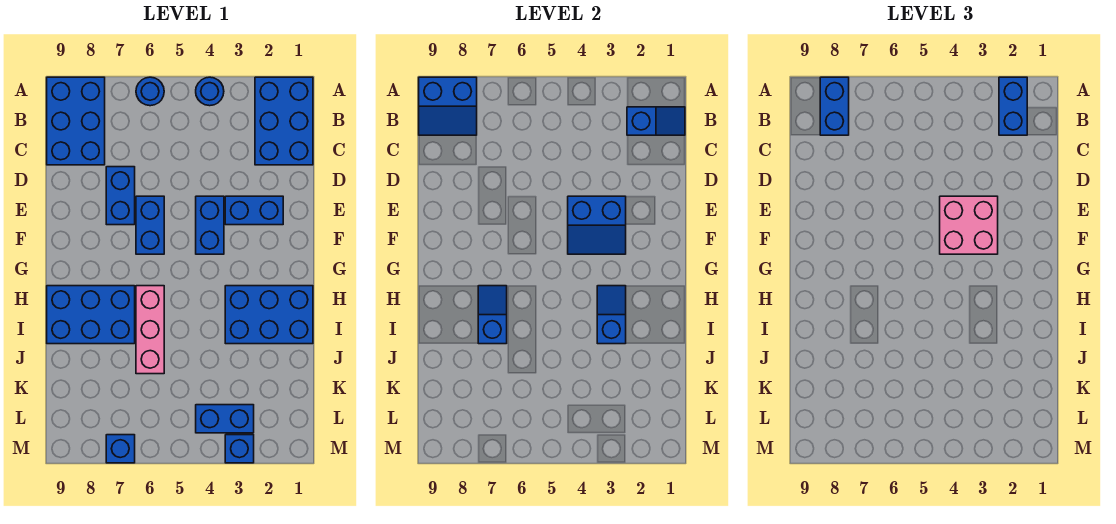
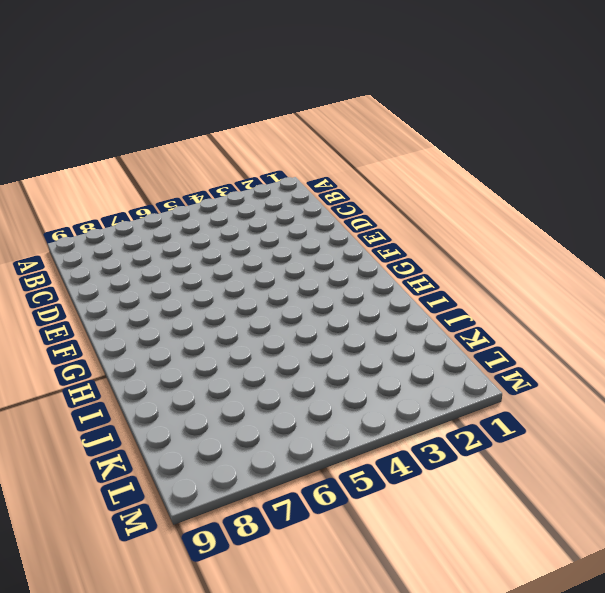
none -> blue brick A1:C2 level 1
none -> blue round brick A4 level 1
none -> blue round brick A6 level 1

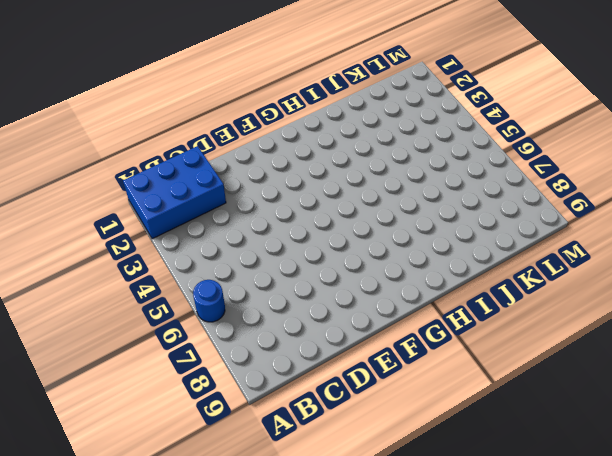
none -> blue round brick A4 level 1
none -> blue brick A8:C9 level 1
none -> blue brick D7:E7 level 1

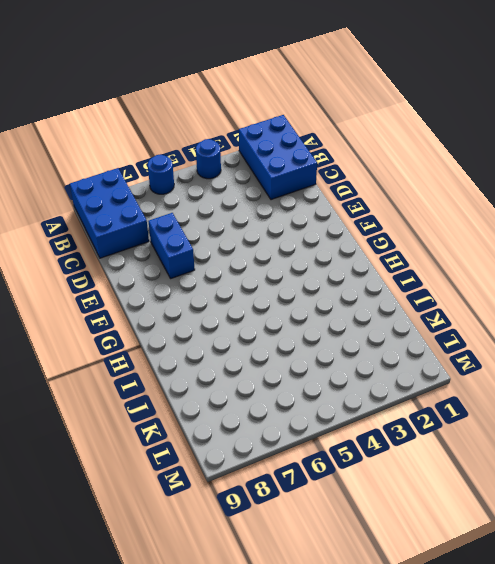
none -> blue brick E2:E3 level 1
none -> blue brick E4:F4 level 1
none -> blue brick E6:F6 level 1

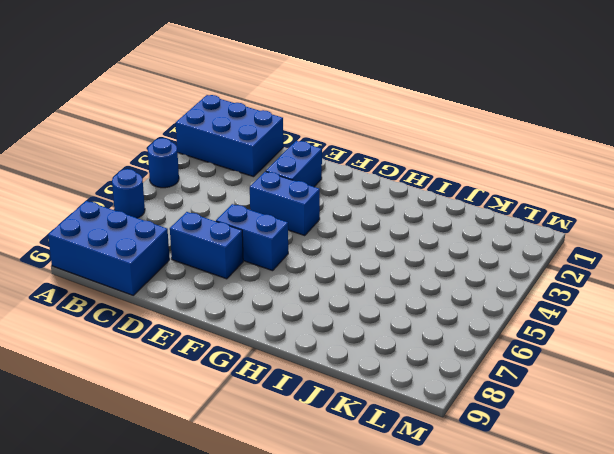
none -> blue brick H1:I3 level 1
none -> pink brick H6:J6 level 1
none -> blue brick H7:I9 level 1

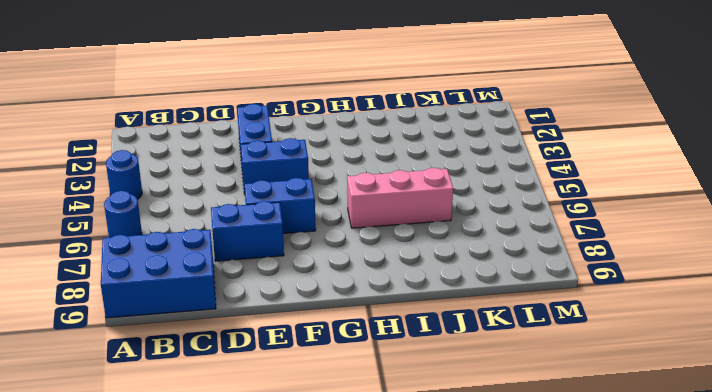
none -> blue brick A1:C2 level 1
none -> blue brick H1:I3 level 1
none -> blue brick H7:I9 level 1

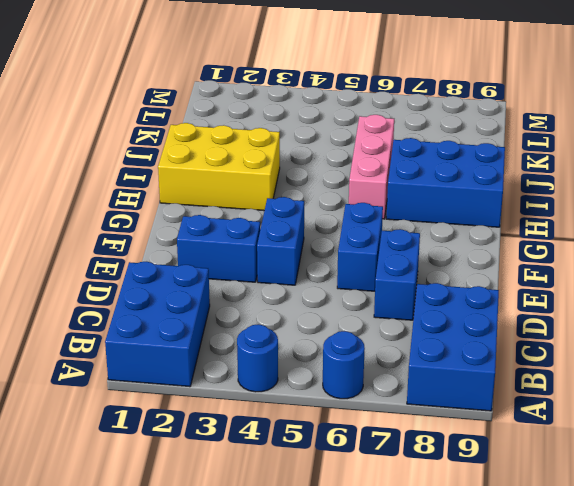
yellow brick H1:I3 level 1 -> blue brick H1:I3 level 1
none -> blue brick L3:L4 level 1
none -> blue brick M3 level 1
none -> blue brick M7 level 1

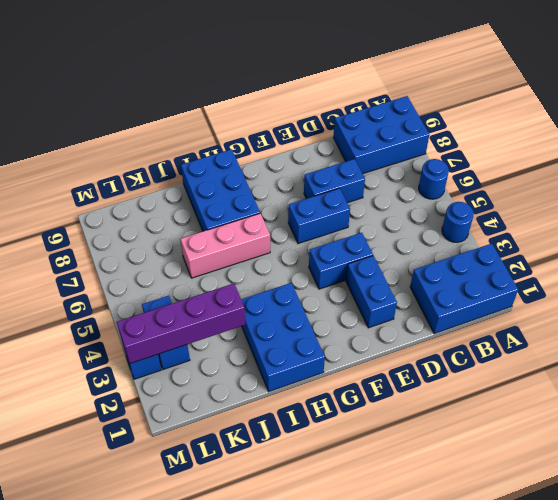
purple brick J3:M3 level 2 -> none
none -> blue brick M7 level 1
none -> blue slope A8:B9 level 2 top A
none -> blue slope B1:B2 level 2 top 2

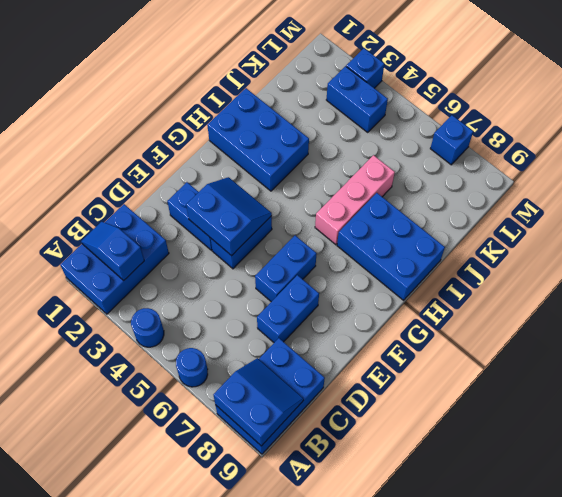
none -> blue slope H3:I3 level 2 top I
none -> blue slope H7:I7 level 2 top I
none -> blue brick A2:B2 level 3

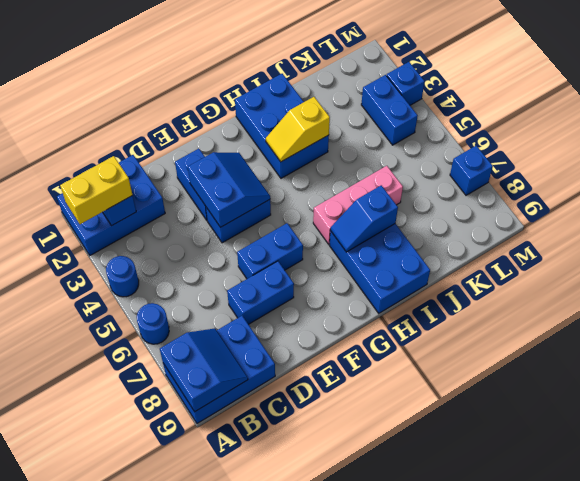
yellow brick A2:B2 level 3 -> blue brick A2:B2 level 3
yellow slope H3:I3 level 2 top I -> blue slope H3:I3 level 2 top I
none -> blue brick A8:B8 level 3
none -> pink brick E3:F4 level 3

